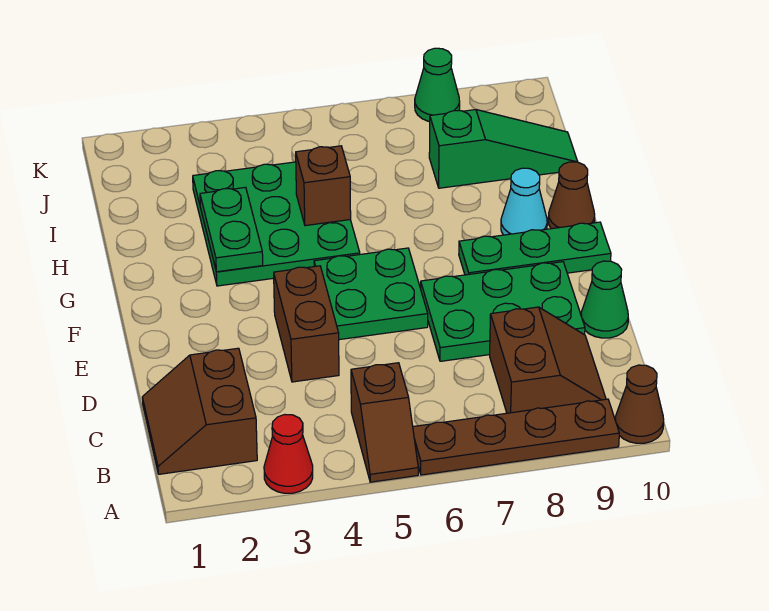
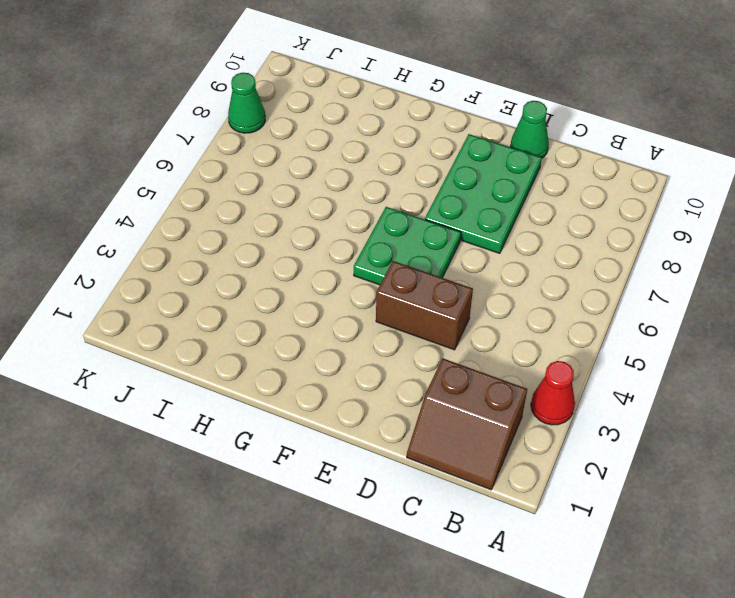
none -> brown slope A5:B5 level 1 top B
none -> brown plate A6:A9 level 1
none -> brown cone A10 level 1

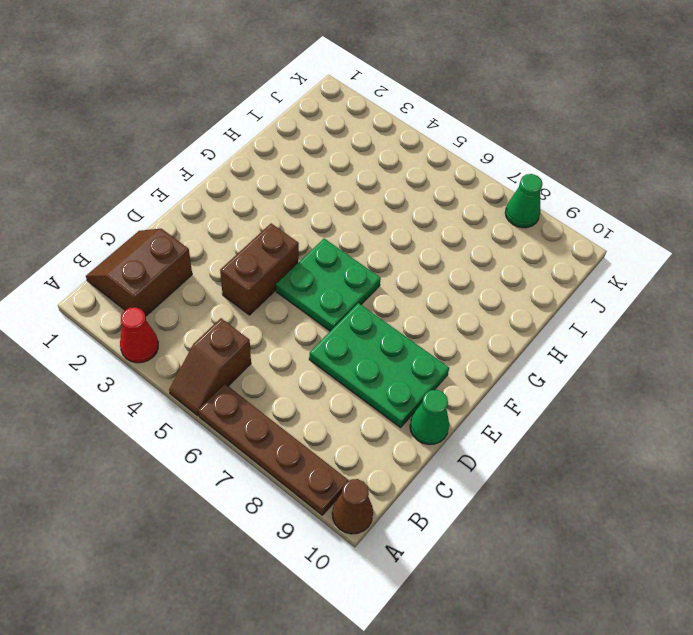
none -> brown slope B8:C9 level 1 top 8
none -> green plate F8:F10 level 1
none -> green plate G3:I5 level 1

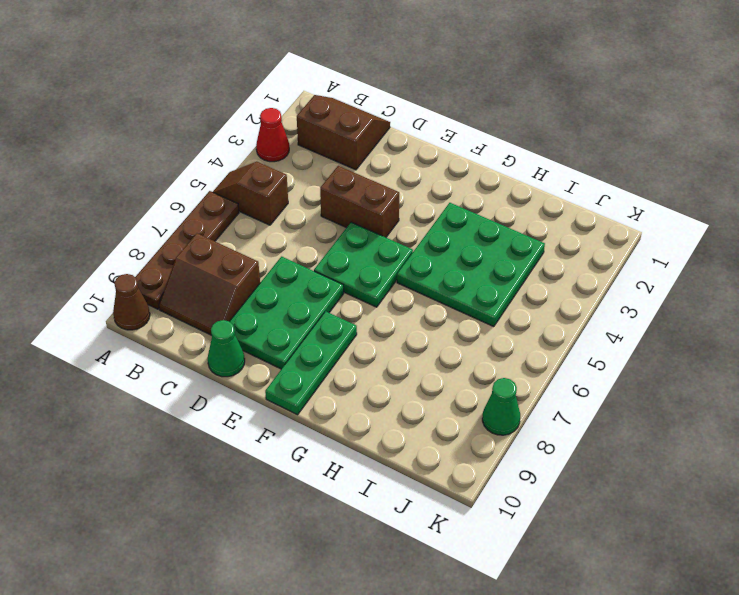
none -> cyan cone G9 level 1
none -> brown cone G10 level 1
none -> green slope I8:I10 level 1 top 8

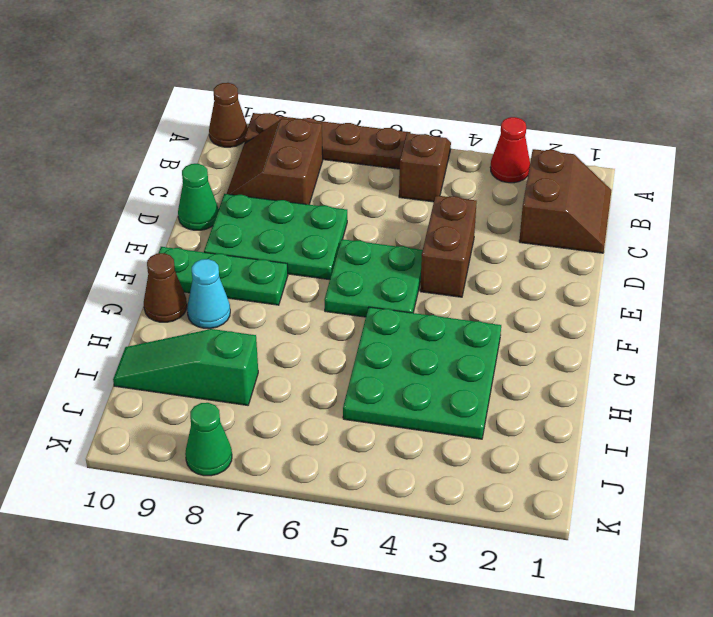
none -> green plate G3:H3 level 2
none -> brown brick H5 level 2

